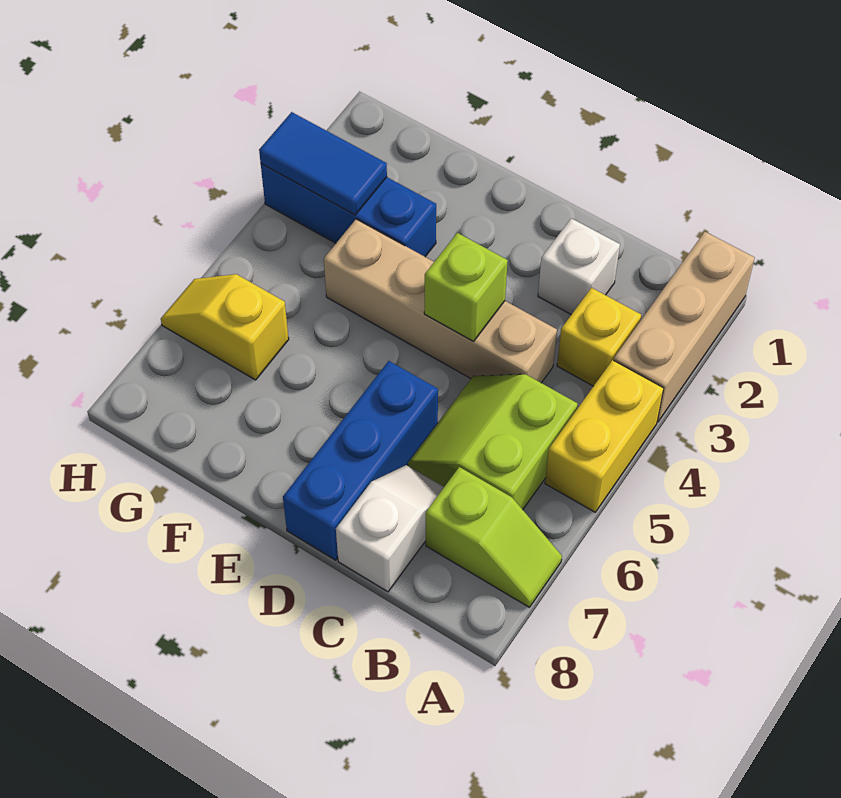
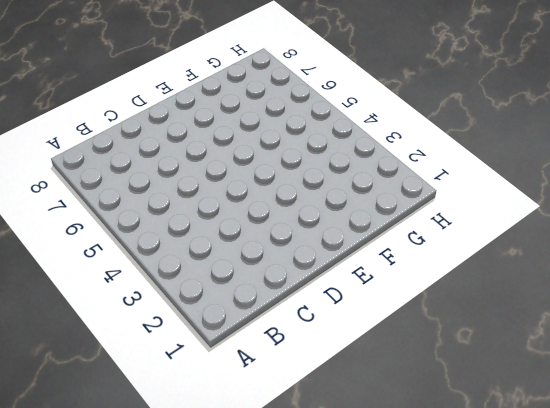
none -> tan brick A1:A3 level 1
none -> yellow brick A4:A5 level 1
none -> lime slope A7:B7 level 1 top B

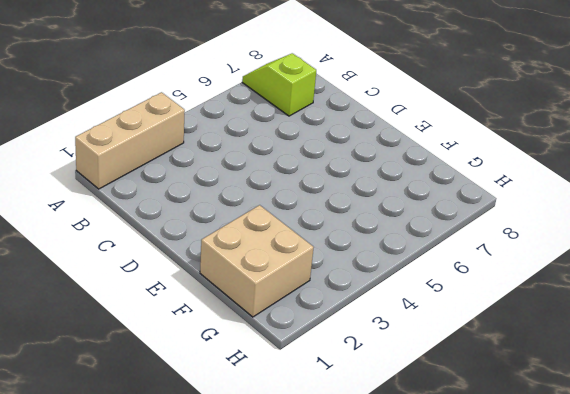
tan brick F1:G2 level 1 -> none
none -> yellow brick A4:A5 level 1
none -> yellow brick B3 level 1
none -> lime slope B5:C6 level 1 top B

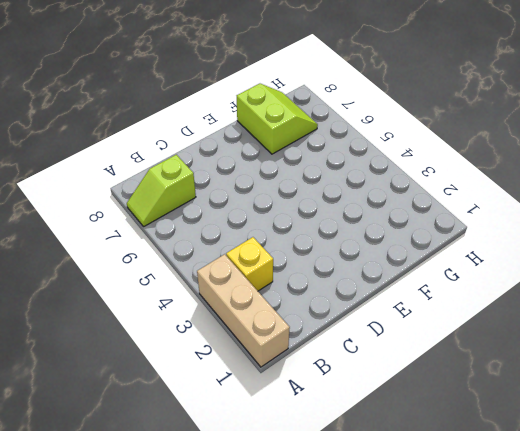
lime slope F7:G8 level 1 top F -> lime slope B5:C6 level 1 top B
none -> yellow brick A4:A5 level 1
none -> white brick C2 level 1
none -> tan brick C4:F4 level 1

